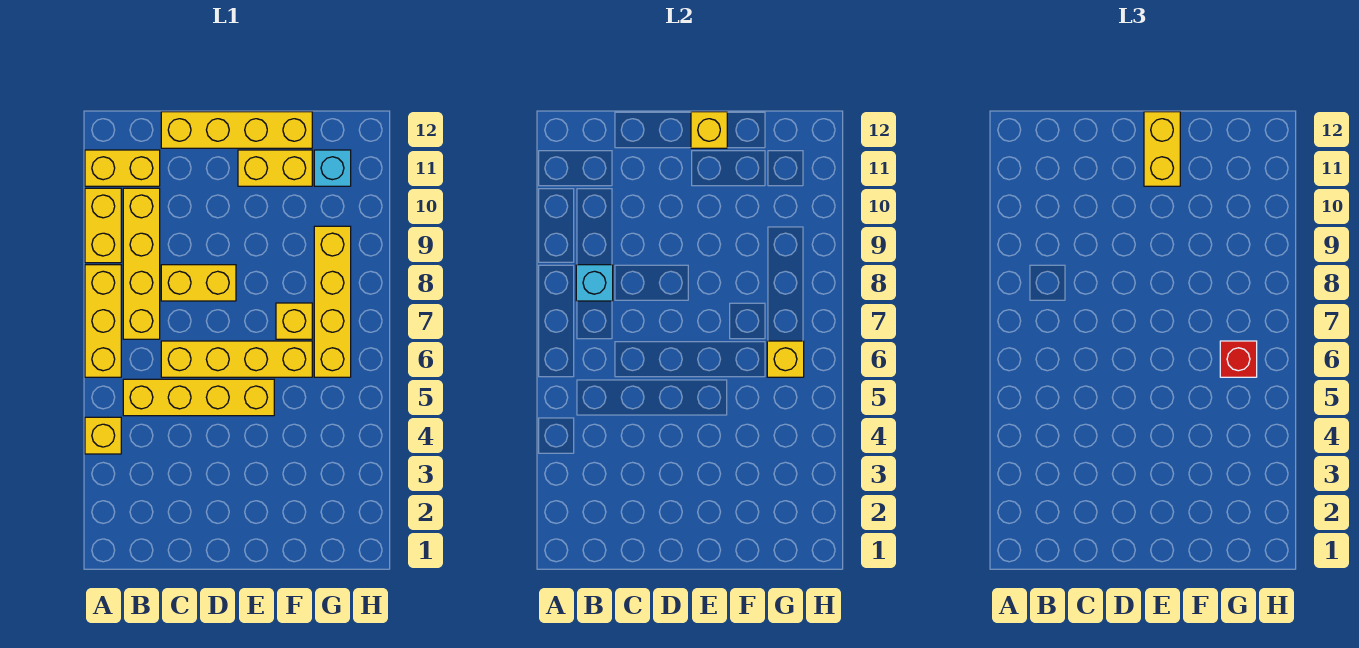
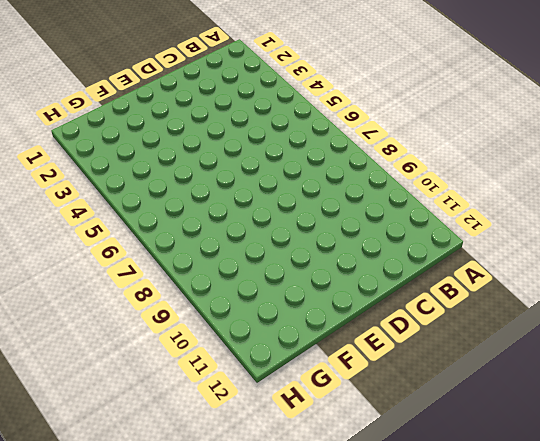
none -> yellow brick A4 level 1
none -> yellow brick A6:A8 level 1
none -> yellow brick A9:A10 level 1

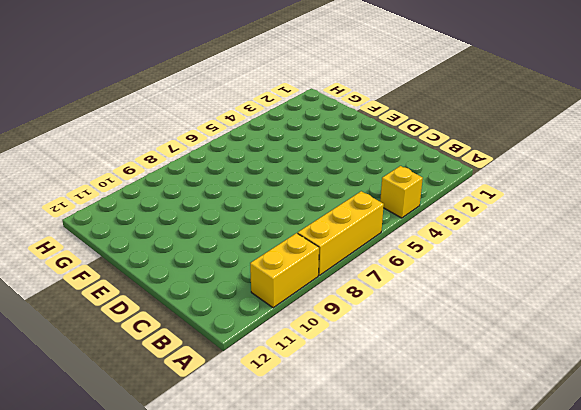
none -> yellow brick A11:B11 level 1
none -> yellow brick B5:E5 level 1
none -> yellow brick B7:B10 level 1

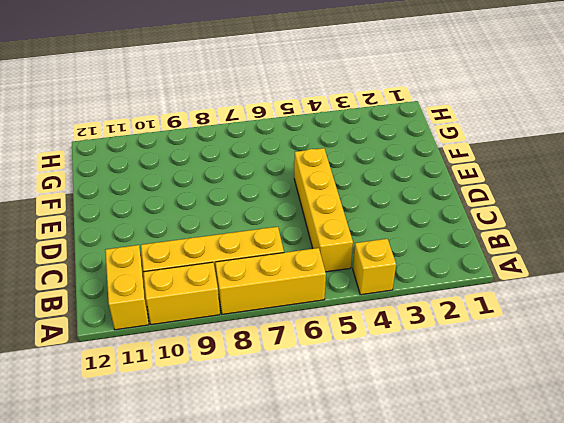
none -> yellow brick C6:F6 level 1
none -> yellow brick C8:D8 level 1
none -> yellow brick C12:F12 level 1

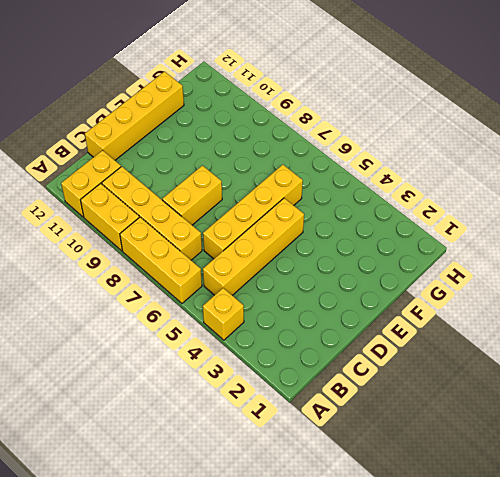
none -> yellow brick E11:F11 level 1
none -> yellow brick F7 level 1
none -> yellow brick G6:G9 level 1

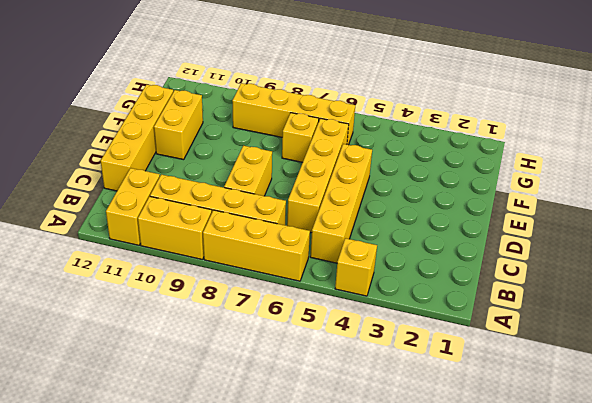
none -> cyan brick G11 level 1
none -> cyan brick B8 level 2
none -> yellow brick E12 level 2

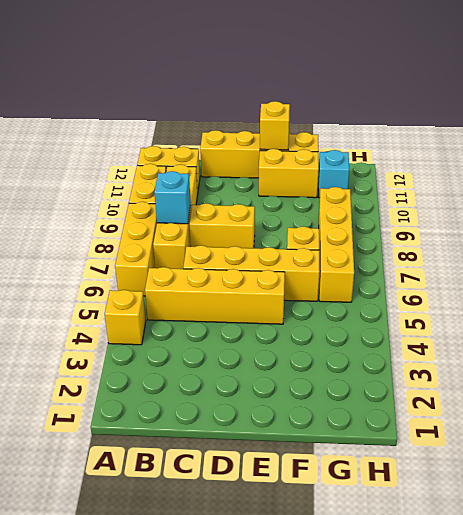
none -> yellow brick G6 level 2
none -> yellow brick E11:E12 level 3
none -> red brick G6 level 3

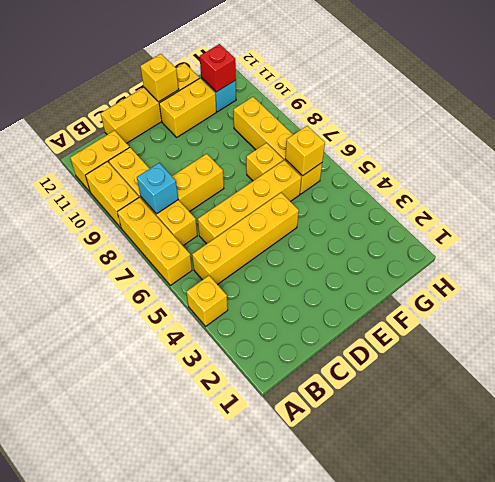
red brick G11 level 2 -> red brick G6 level 3
none -> yellow brick E11:E12 level 3

